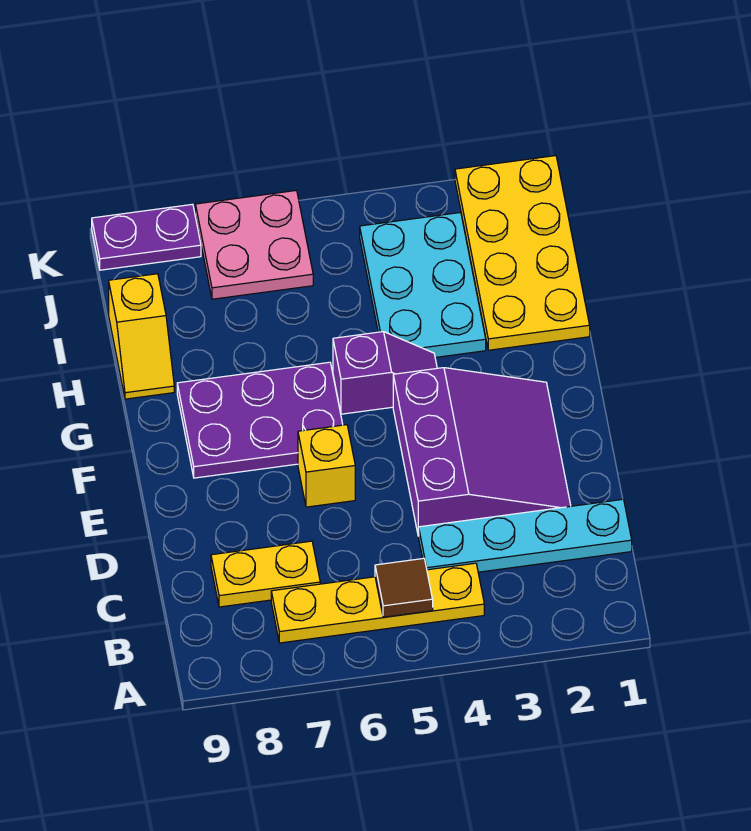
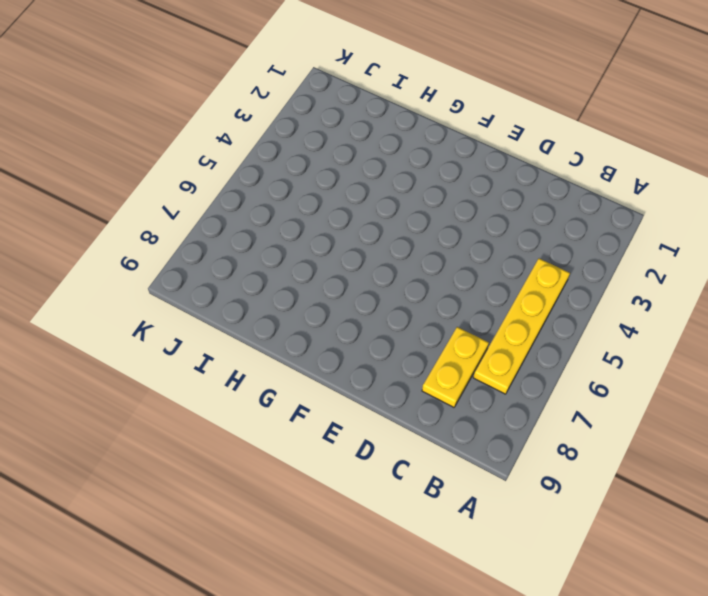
none -> cyan plate C1:C4 level 1
none -> purple slope D2:F4 level 1 top 4
none -> yellow brick E6 level 1

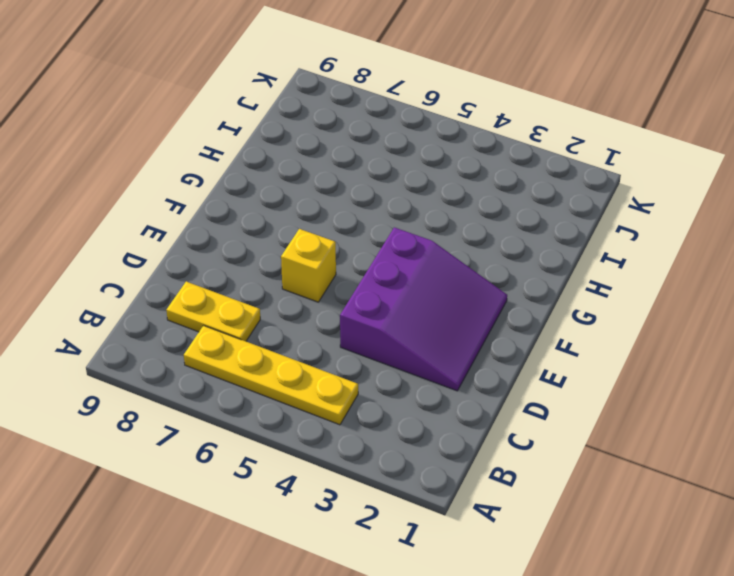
none -> cyan plate C1:C4 level 1
none -> purple plate F6:G8 level 1
none -> purple slope G4:G5 level 1 top 5

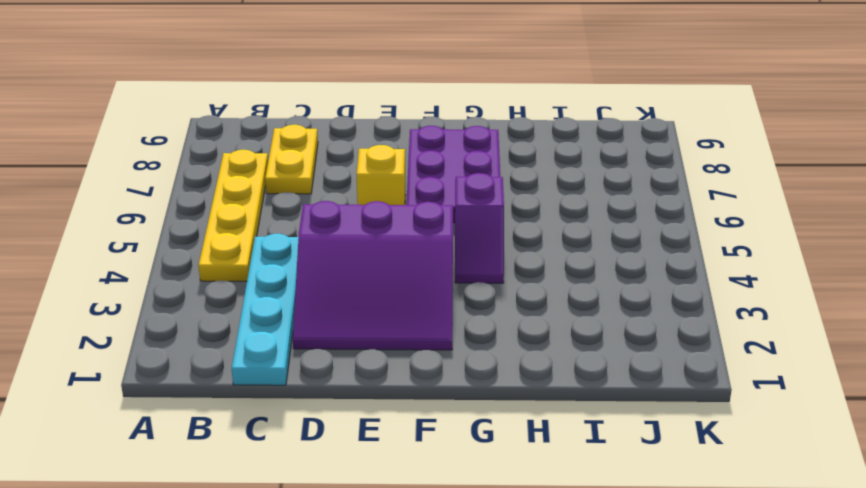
none -> yellow plate H1:K2 level 1
none -> cyan plate H3:J4 level 1
none -> yellow slope H9:I9 level 1 top I

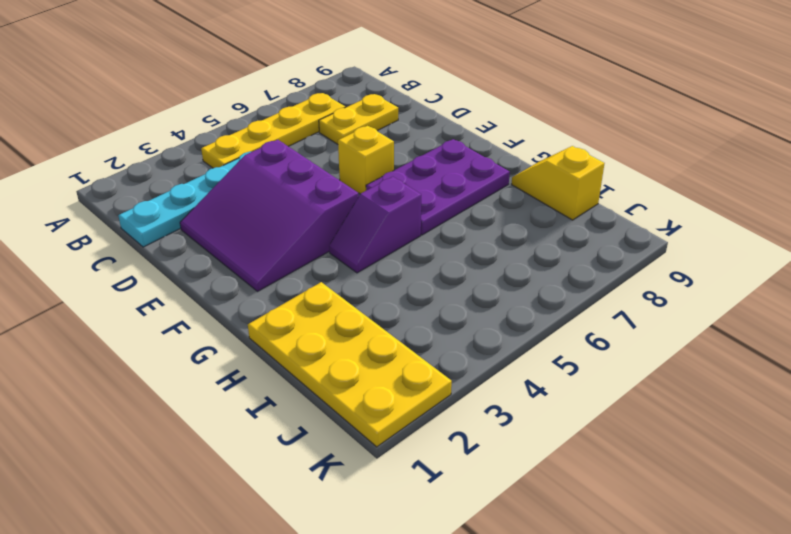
none -> cyan plate H3:J4 level 1
none -> pink plate J6:K7 level 1
none -> purple plate K8:K9 level 1

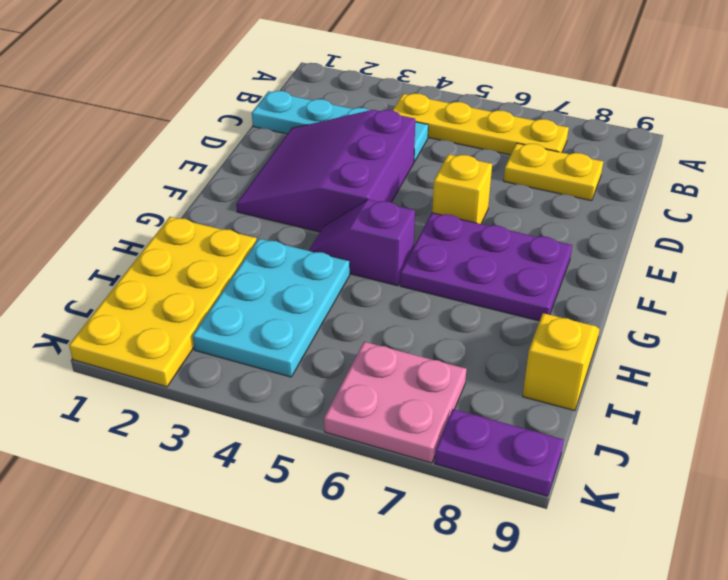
none -> brown tile B5 level 2

